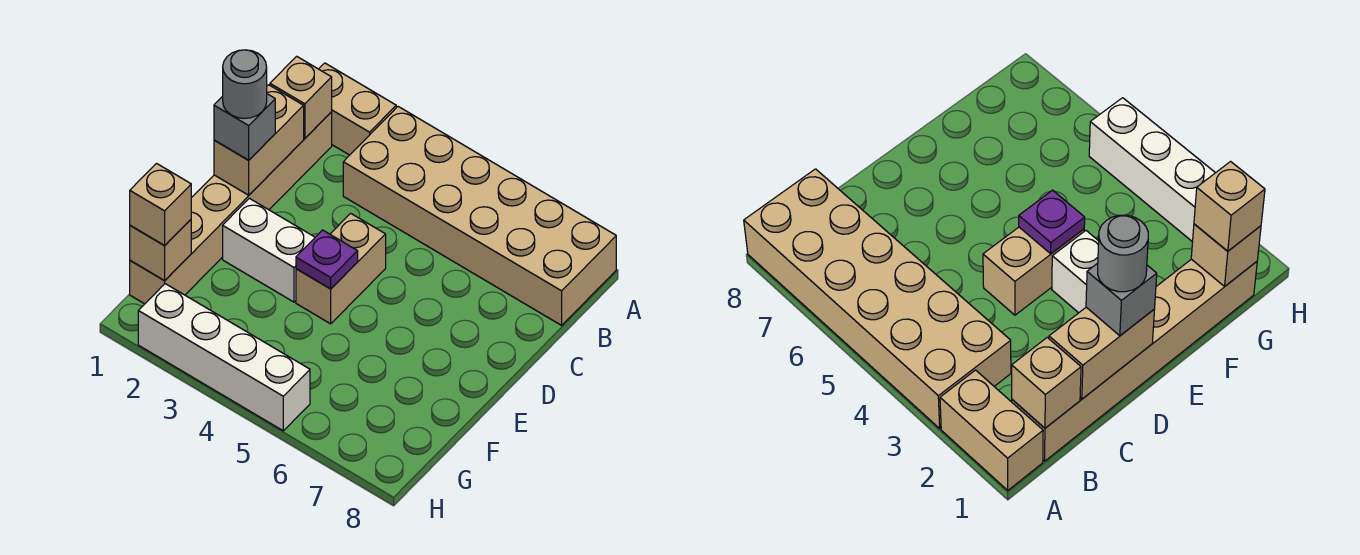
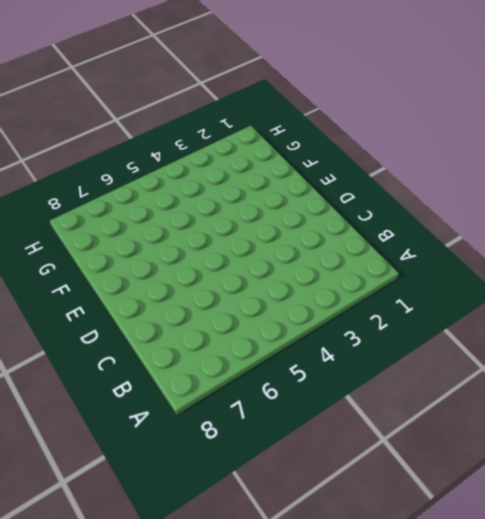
none -> tan brick A1:A2 level 1
none -> tan brick A3:B8 level 1
none -> tan brick B1:G1 level 1

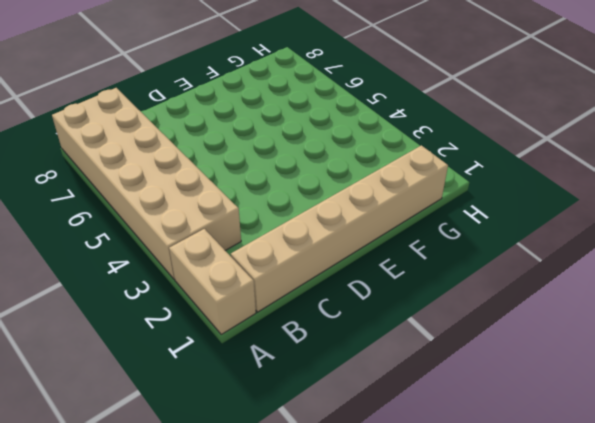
none -> tan brick D4:E4 level 1
none -> white brick E2:E3 level 1
none -> white brick H2:H5 level 1

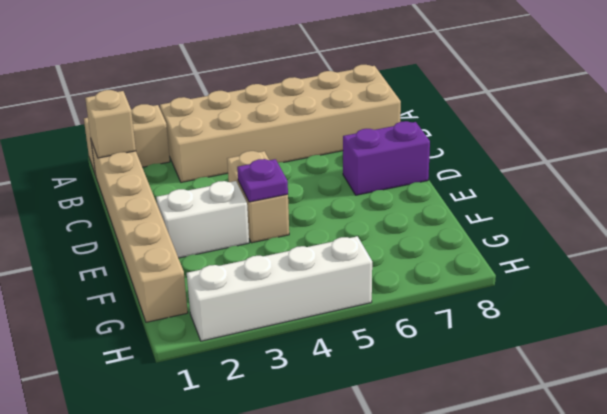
purple brick D7:D8 level 1 -> none
none -> tan brick C1:D1 level 2
none -> tan brick G1 level 2
none -> grey brick D1 level 3

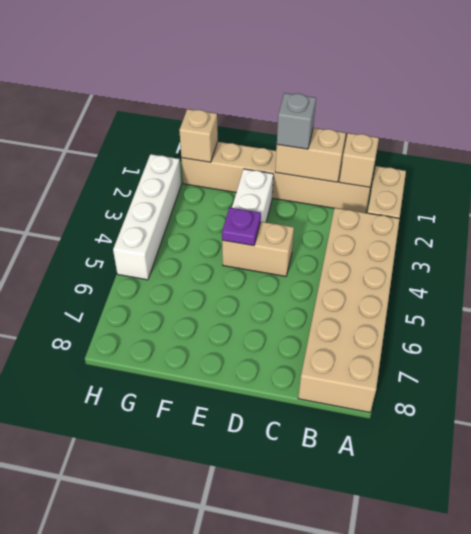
none -> tan brick G1 level 3
none -> grey round brick D1 level 4

